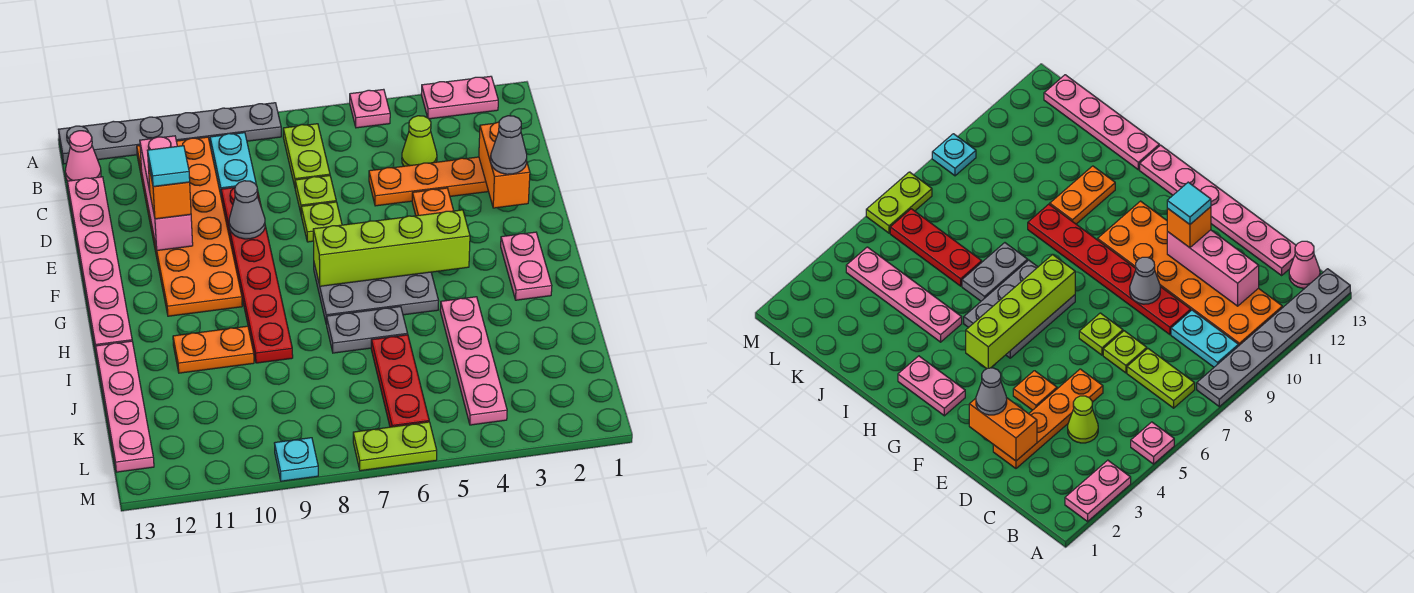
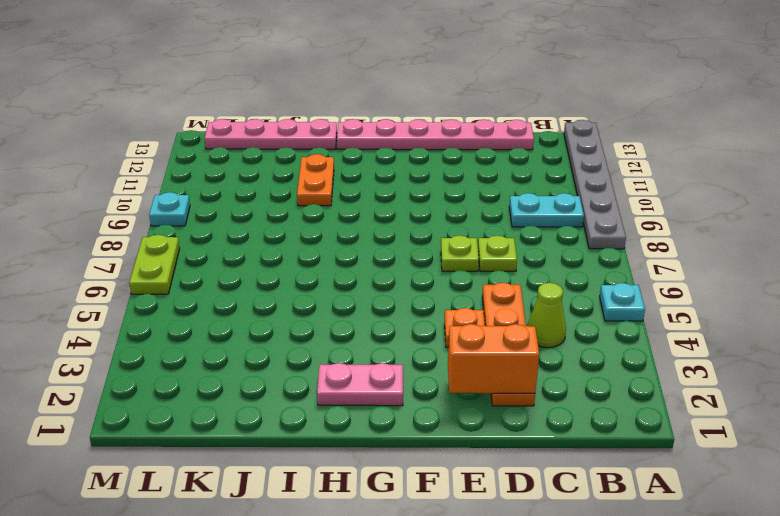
cyan plate A5 level 1 -> pink plate A5 level 1
none -> pink plate A2:A3 level 1
none -> lime plate B7:C7 level 1
none -> orange plate B10:G11 level 1
none -> pink cone B13 level 1

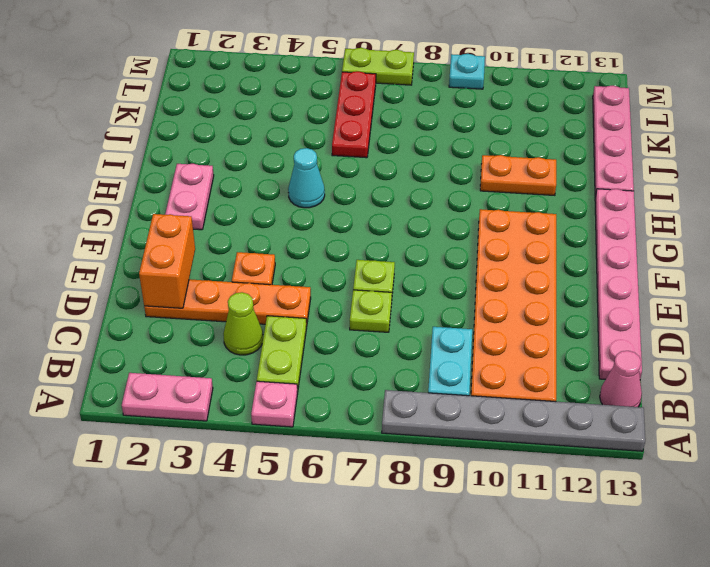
lime plate B5:C5 level 1 -> lime plate B7:C7 level 1
cyan cone H5 level 1 -> grey plate G5:H7 level 1
none -> red plate D9:I9 level 1
none -> pink plate I4:L4 level 1
none -> grey plate I6:I7 level 1
none -> pink brick C11:E11 level 2

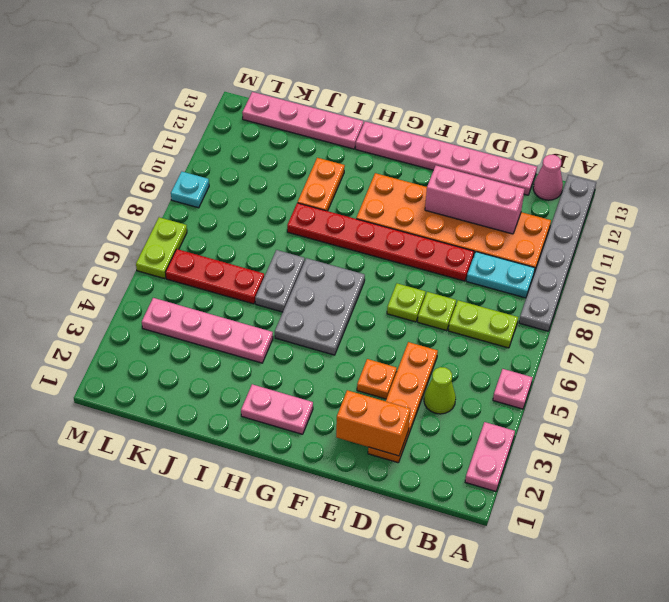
none -> grey cone E9 level 2
none -> lime brick G4:G7 level 2
none -> grey cone E2 level 3
none -> orange brick E11 level 3

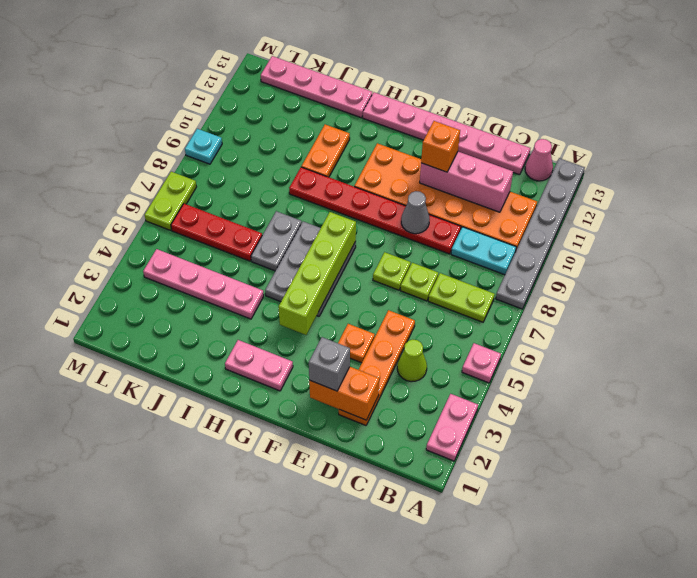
grey brick E2 level 3 -> grey cone E2 level 3
none -> cyan tile E11 level 4

